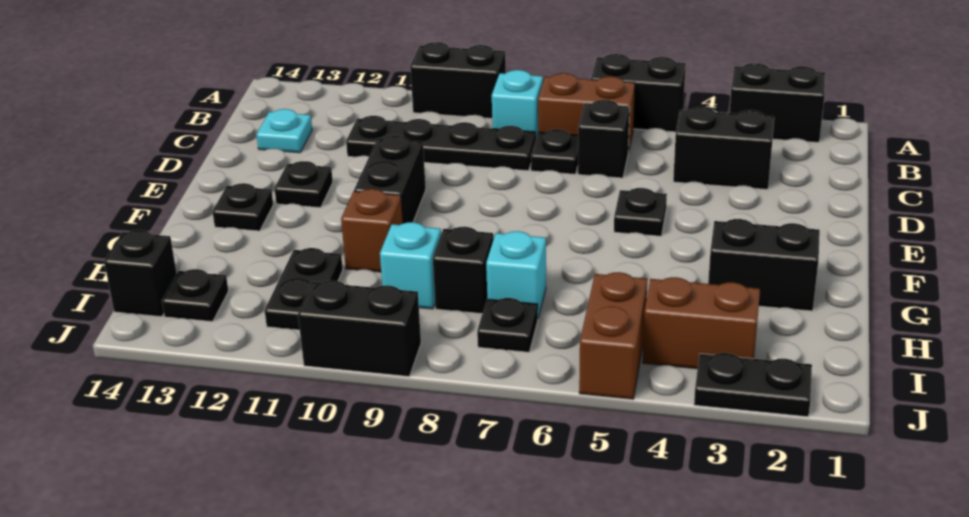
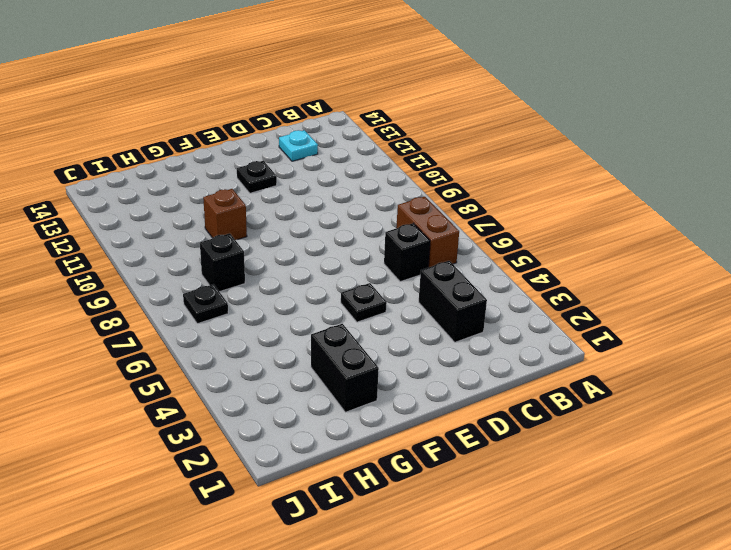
none -> black brick A2:A3 level 1
none -> black brick A5:A6 level 1
none -> black brick A9:A10 level 1

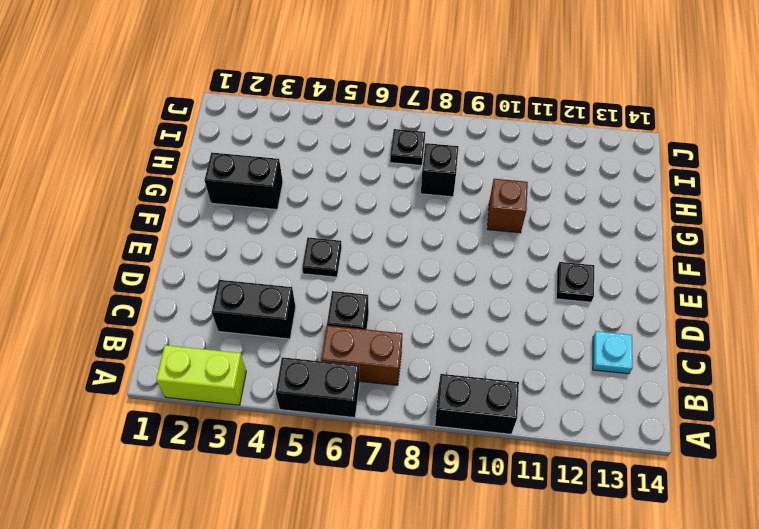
lime brick A2:A3 level 1 -> black brick A2:A3 level 1
none -> cyan brick B8 level 1
none -> black plate C7 level 1
none -> black plate C8:C11 level 1

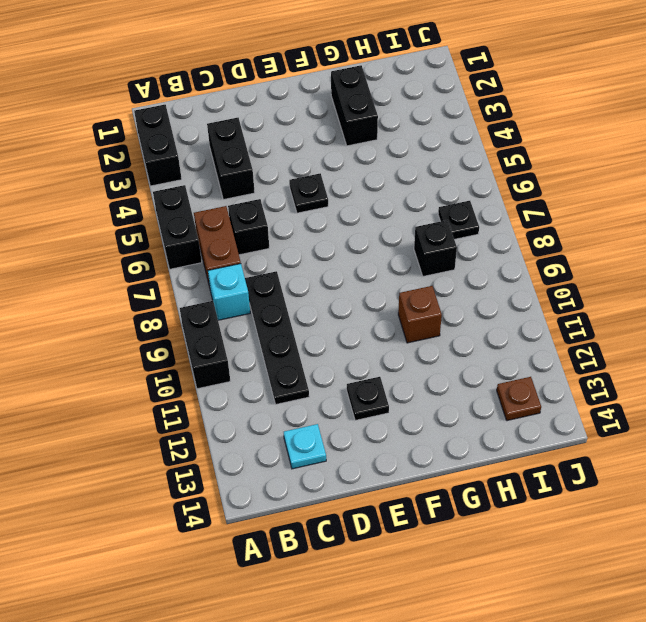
brown plate I13 level 1 -> black plate I13 level 1
none -> black plate C7 level 1
none -> black brick E10:F10 level 1
none -> black plate F13 level 1

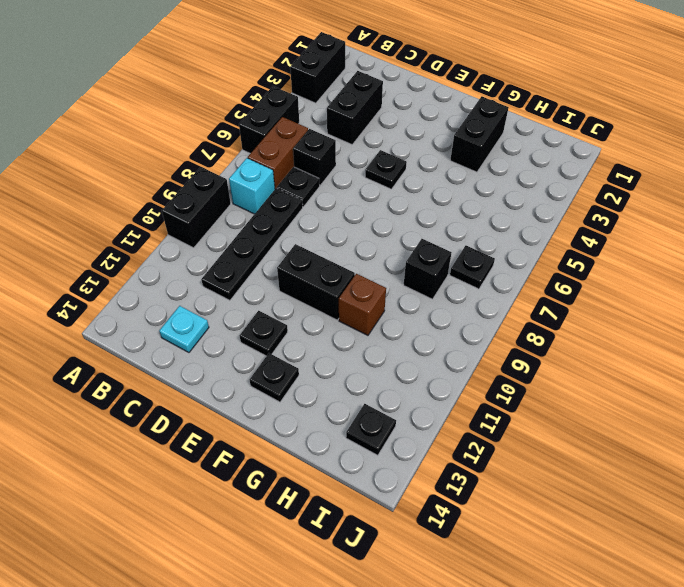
none -> cyan brick H7 level 1
none -> cyan brick H9 level 1
none -> black plate H11:I11 level 1

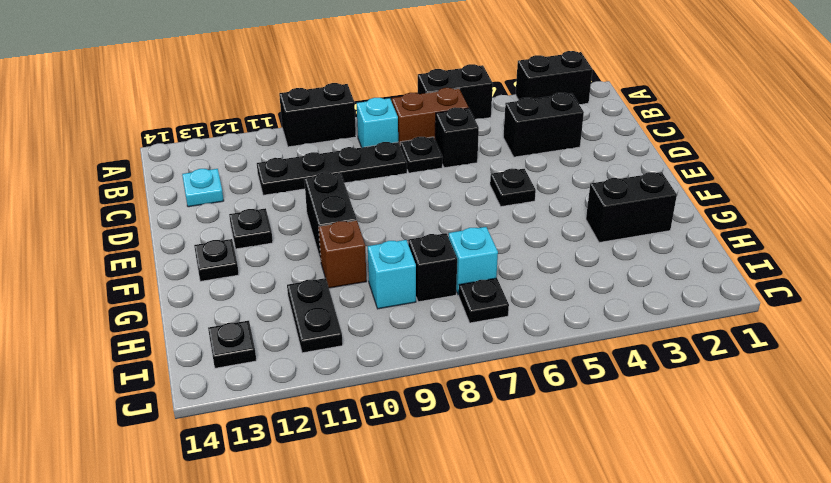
none -> brown brick I3:I4 level 1
none -> brown brick I5:J5 level 1
none -> black brick I14 level 1

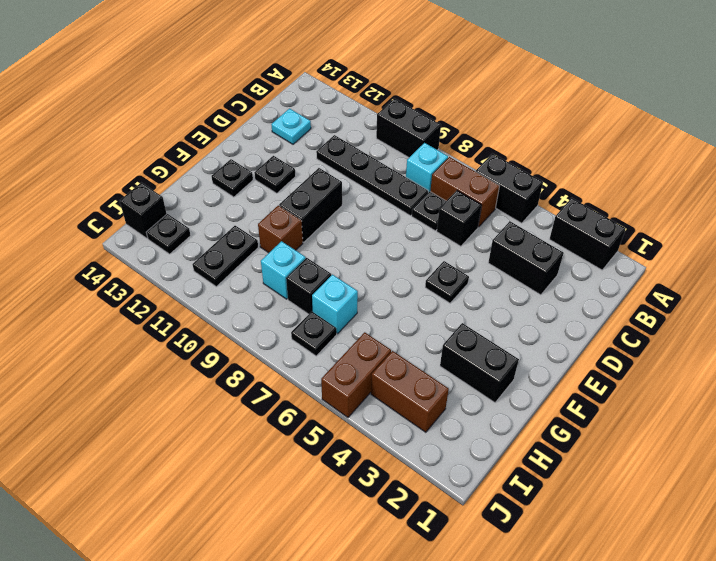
none -> black plate J2:J3 level 1
none -> black brick J9:J10 level 1

